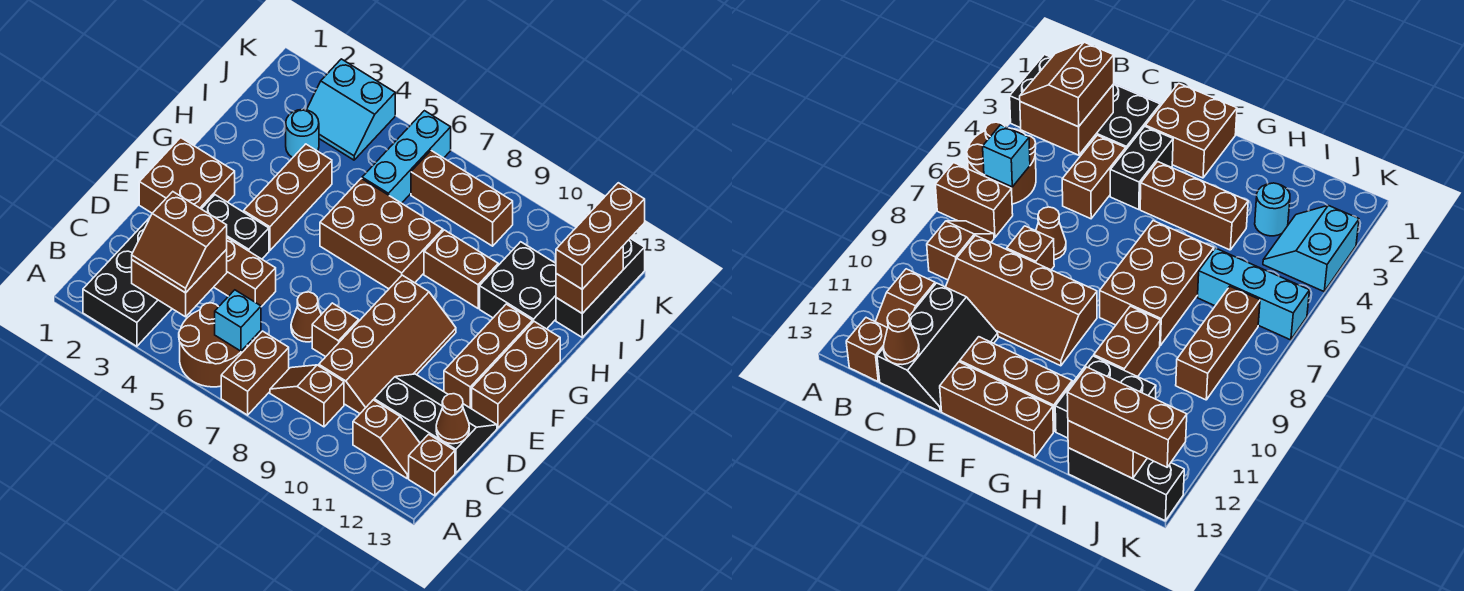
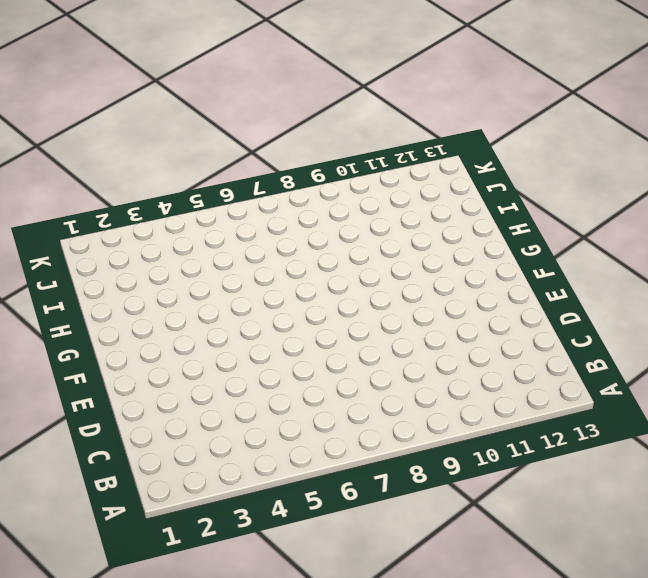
none -> black brick A2:D3 level 1
none -> brown round brick A5:B6 level 1
none -> brown brick A7:B7 level 1
none -> brown slope B8:B9 level 1 top 9

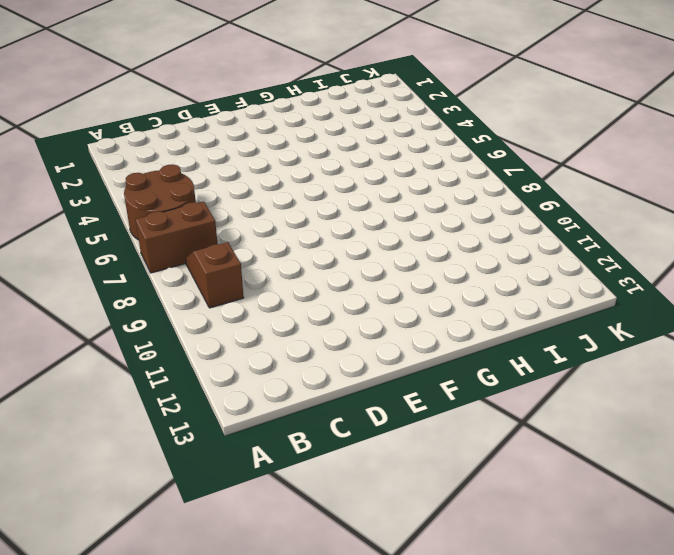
none -> black brick A2:D3 level 1
none -> brown slope B11:B12 level 1 top 11
none -> brown brick B13 level 1
none -> brown slope C9:F10 level 1 top 9

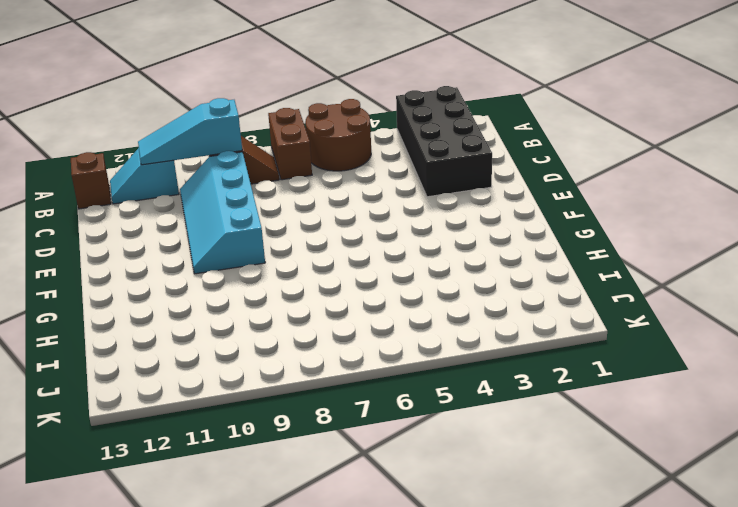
cyan slope B9:B11 level 2 top 9 -> none
cyan slope B11:B12 level 1 top 11 -> brown slope B11:B12 level 1 top 11
cyan slope C9:F10 level 1 top 9 -> brown slope C9:F10 level 1 top 9
none -> black slope C11:D13 level 1 top C
none -> brown brick D4:D5 level 1
none -> brown cone D7 level 1
none -> brown brick D8 level 1

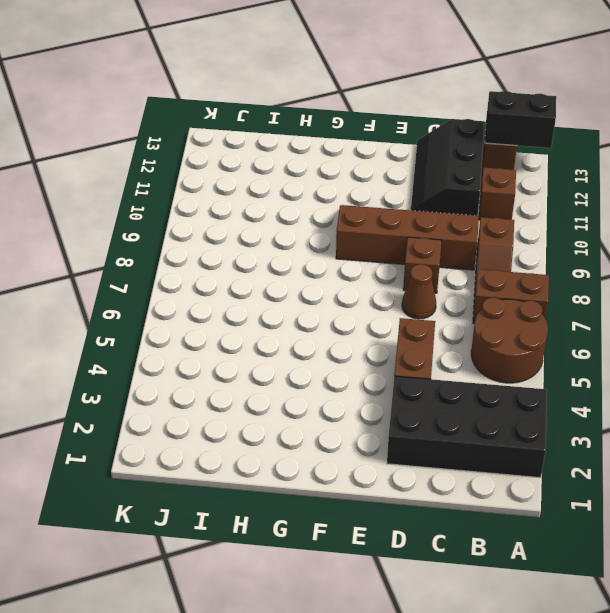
black brick A13:B13 level 2 -> black brick E3:E4 level 1
none -> brown brick E1:F2 level 1
none -> brown brick E12:G12 level 1
none -> brown brick E13:G13 level 1
none -> brown brick F4:H4 level 1

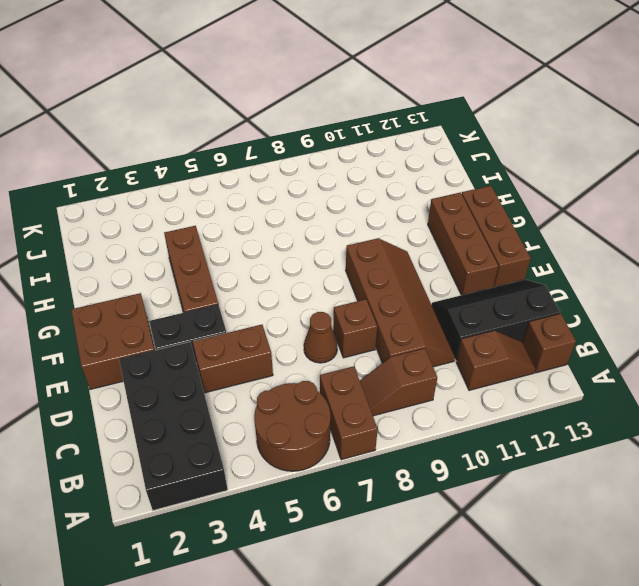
none -> brown brick G6:H8 level 1
none -> brown brick H9:H10 level 1
none -> black brick H11:I12 level 1
none -> cyan round brick I3 level 1

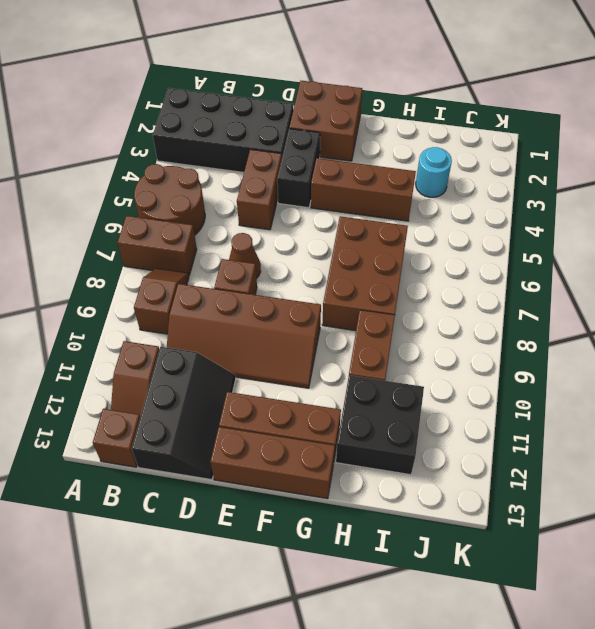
none -> cyan brick I6:K6 level 1
none -> black brick I13:K13 level 1
none -> cyan slope J3:K4 level 1 top K
none -> brown brick J7:J9 level 1

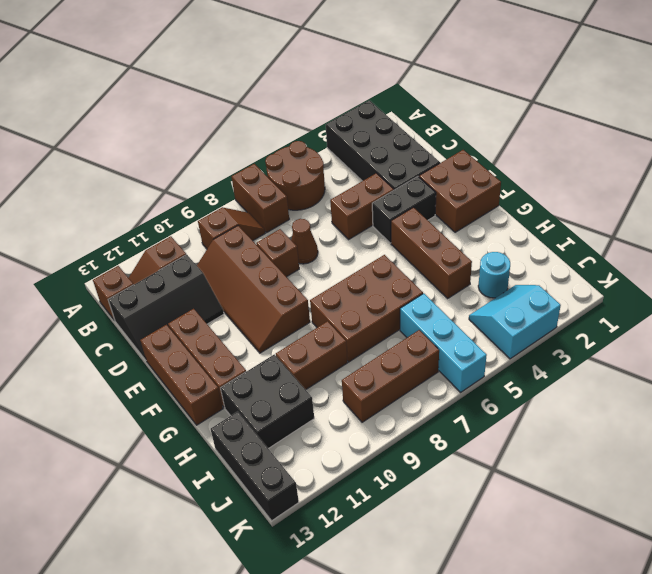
none -> brown brick B3:C4 level 2
none -> cyan brick B6 level 2
none -> brown cone C13 level 2
none -> brown brick I13:J13 level 2

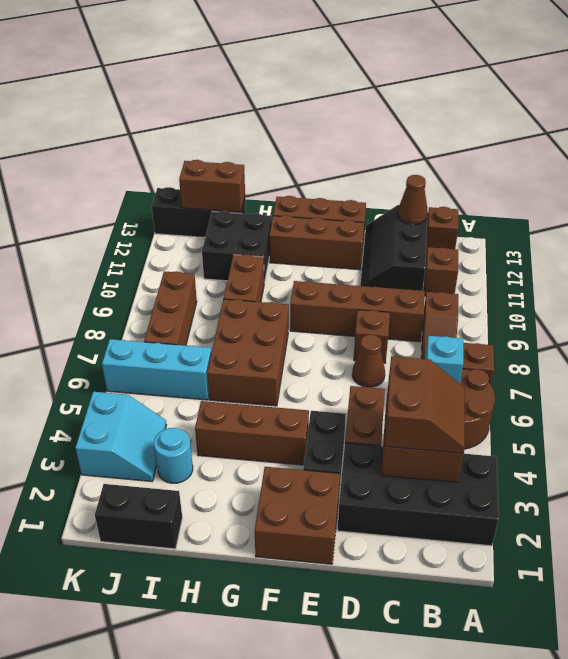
black brick I1:J1 level 1 -> none
none -> brown brick I13:K13 level 3

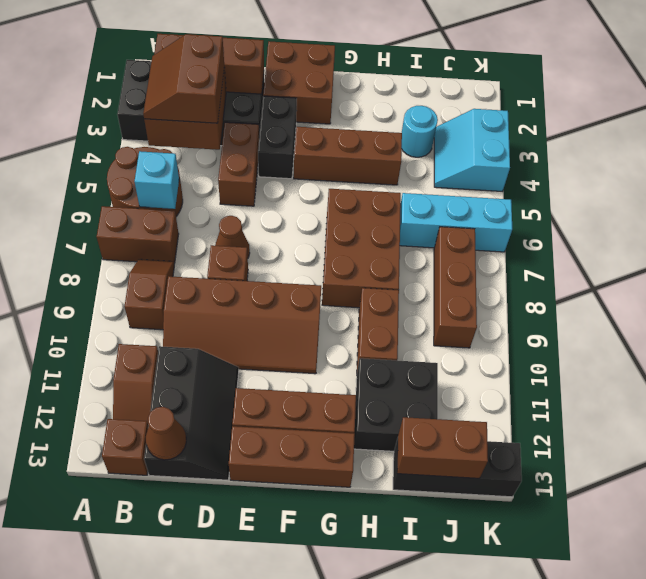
brown brick B2:D2 level 2 -> brown brick I13:K13 level 3

